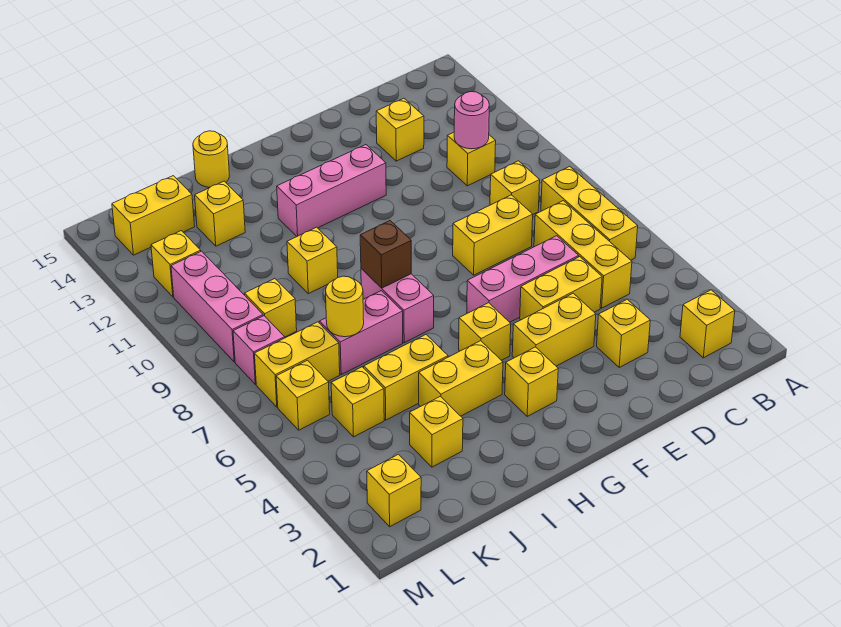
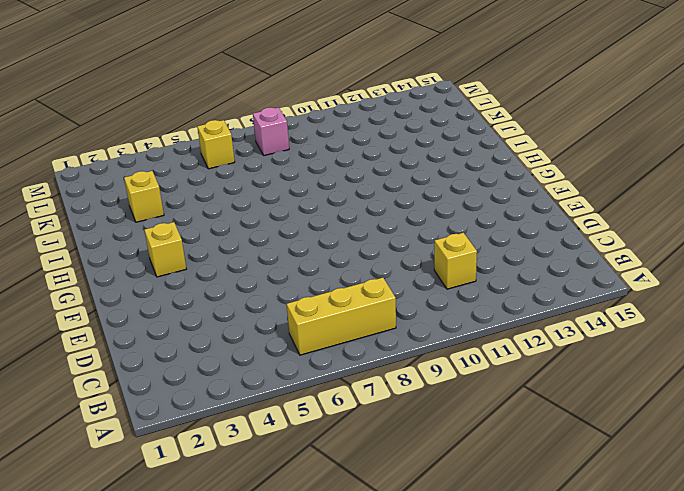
none -> yellow brick B2 level 1
none -> yellow brick C5:C7 level 1
none -> yellow brick C9 level 1
none -> yellow brick D3 level 1

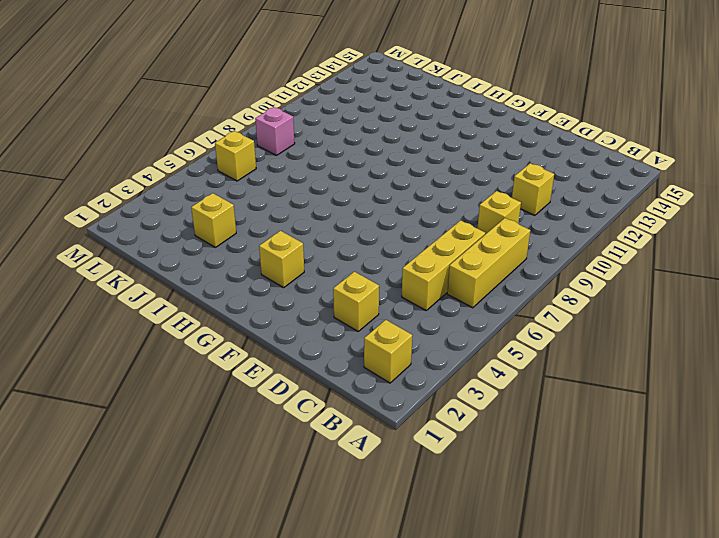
none -> yellow brick D5:E5 level 1
none -> pink brick D6:F6 level 1
none -> yellow brick D8:E8 level 1
none -> yellow brick D13 level 1

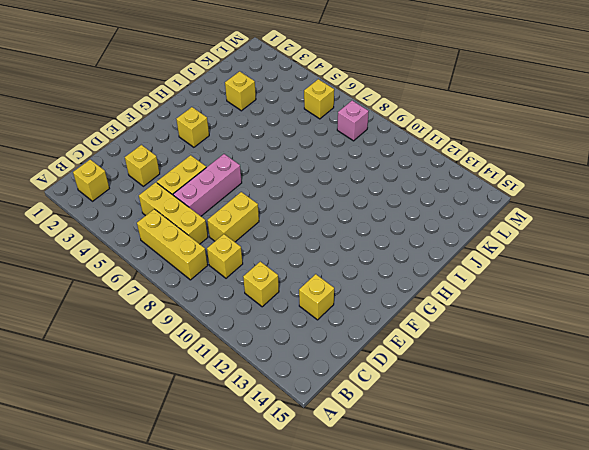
none -> yellow brick E4:F4 level 1
none -> pink brick F12:H12 level 1
none -> yellow brick G5 level 1
none -> yellow brick H4:I4 level 1

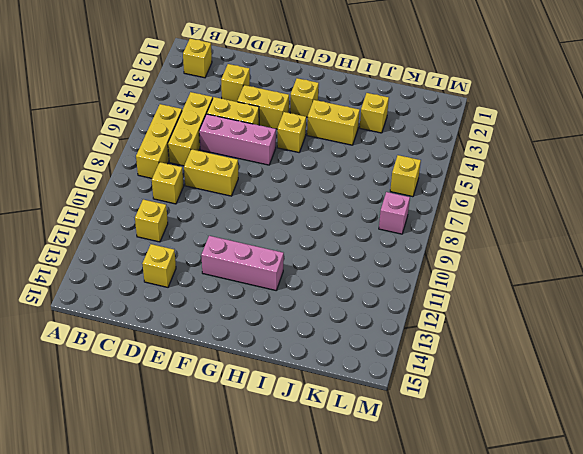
none -> pink brick H7:H8 level 1
none -> yellow brick I5:J5 level 1
none -> pink brick I7:J7 level 1
none -> yellow brick I10 level 1

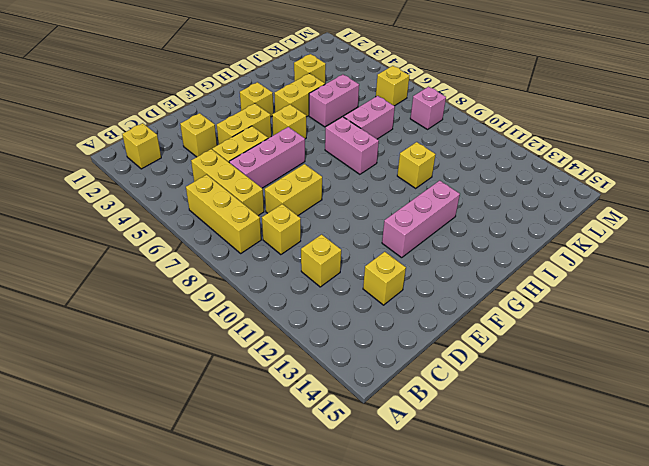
pink brick I5:J5 level 1 -> yellow brick I5:J5 level 1
none -> yellow round brick I15 level 1
none -> yellow brick J13 level 1
none -> yellow brick K5 level 1
none -> yellow brick K7:L7 level 1

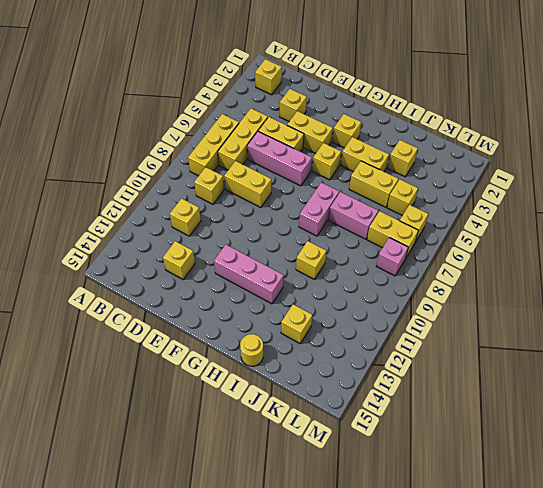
none -> yellow brick K9 level 1
none -> yellow brick K14:L14 level 1
none -> yellow brick L2 level 1
none -> pink brick L9:L11 level 1

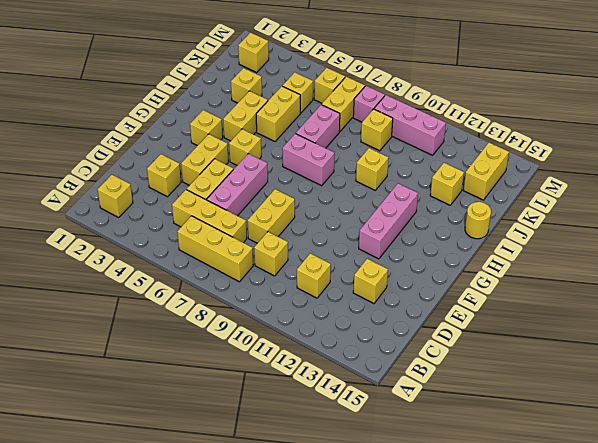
none -> yellow brick L12 level 1
none -> pink round brick C11 level 2
none -> brown brick H8 level 2
none -> yellow round brick J7 level 2

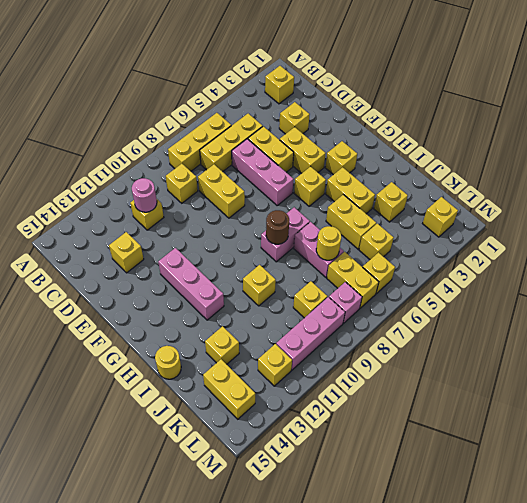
brown round brick H8 level 2 -> brown brick H8 level 2

